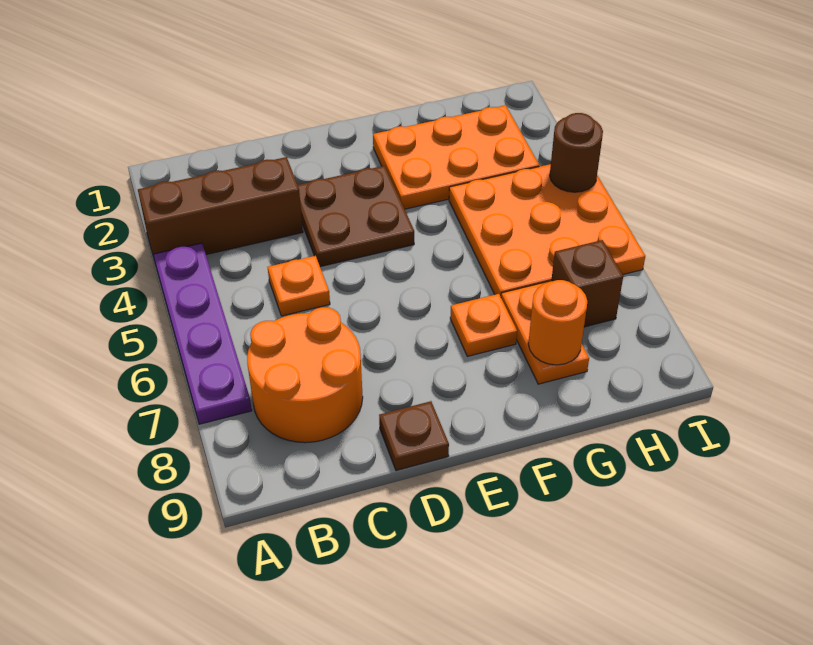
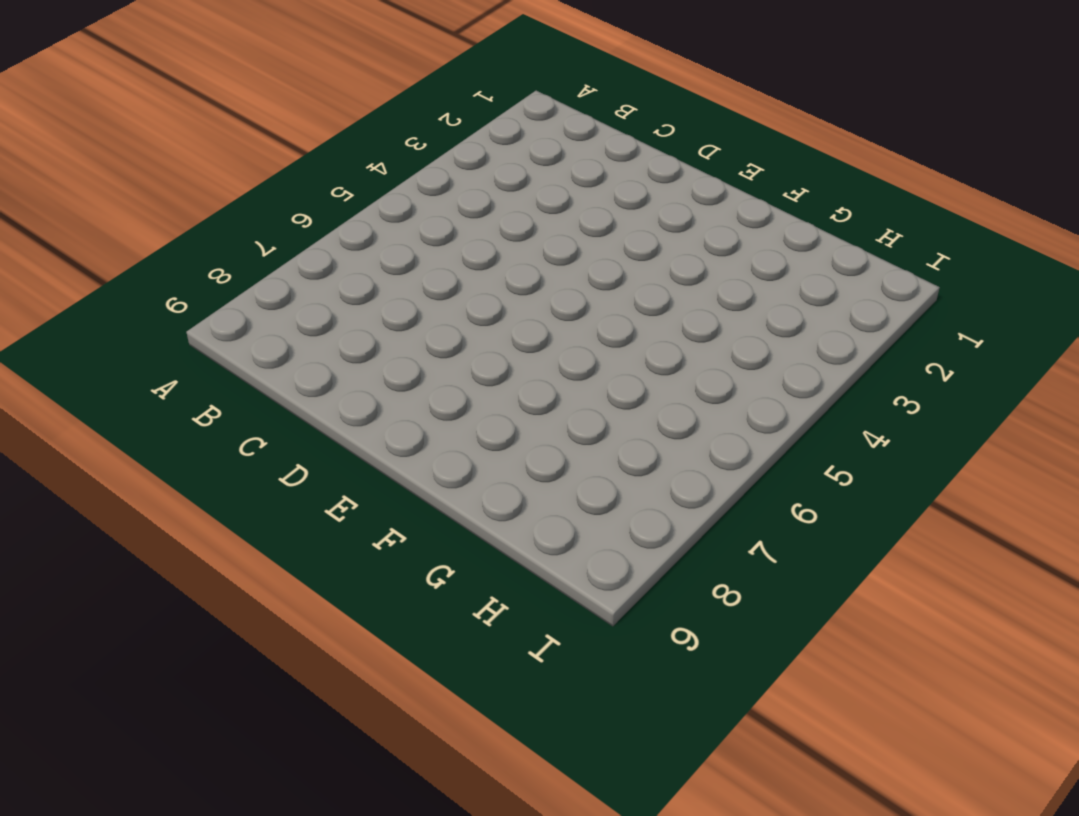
none -> brown brick A3:C3 level 1
none -> purple plate A4:A7 level 1
none -> orange round brick B7:C8 level 1

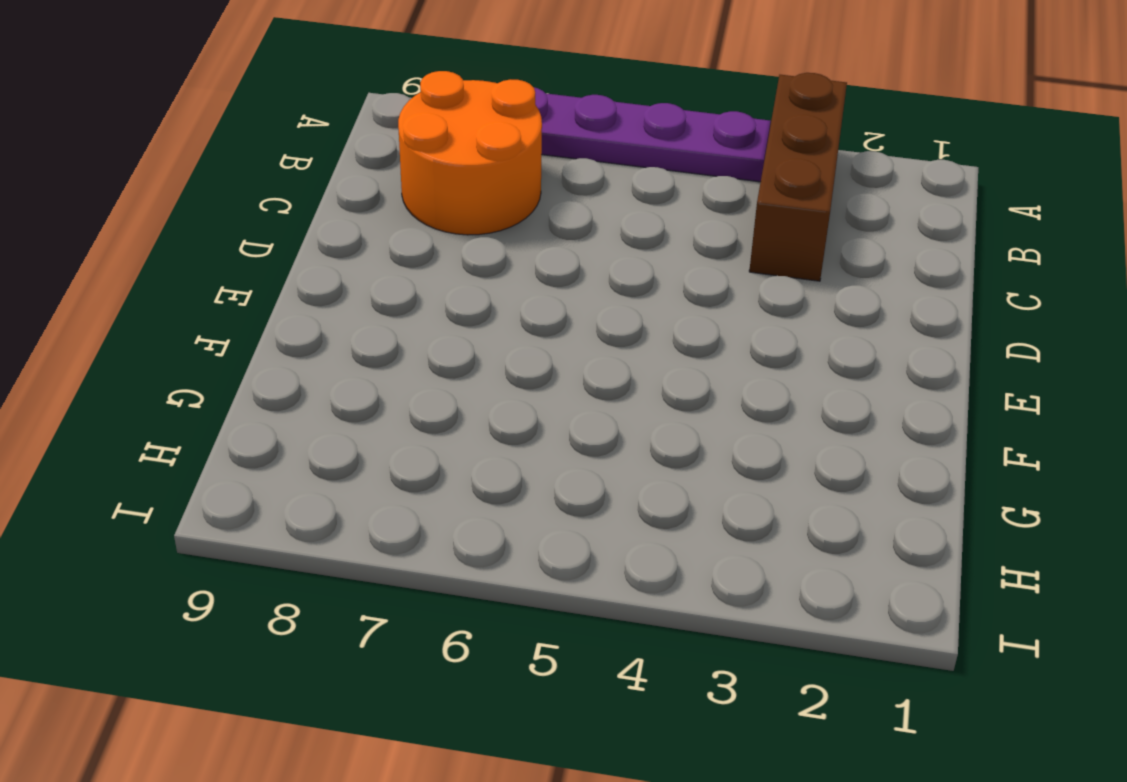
none -> orange plate C5 level 1
none -> brown plate D3:E4 level 1
none -> brown plate D9 level 1

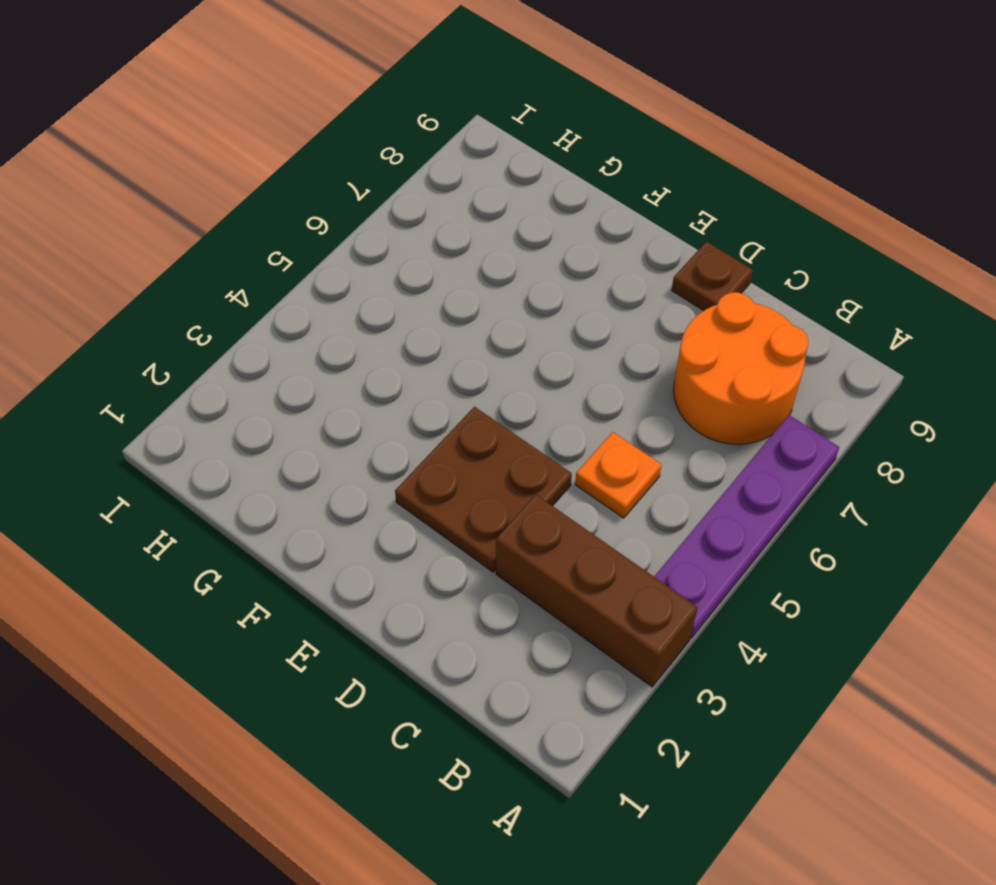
none -> orange plate F2:H3 level 1
none -> orange plate F7 level 1
none -> orange plate G4:I6 level 1

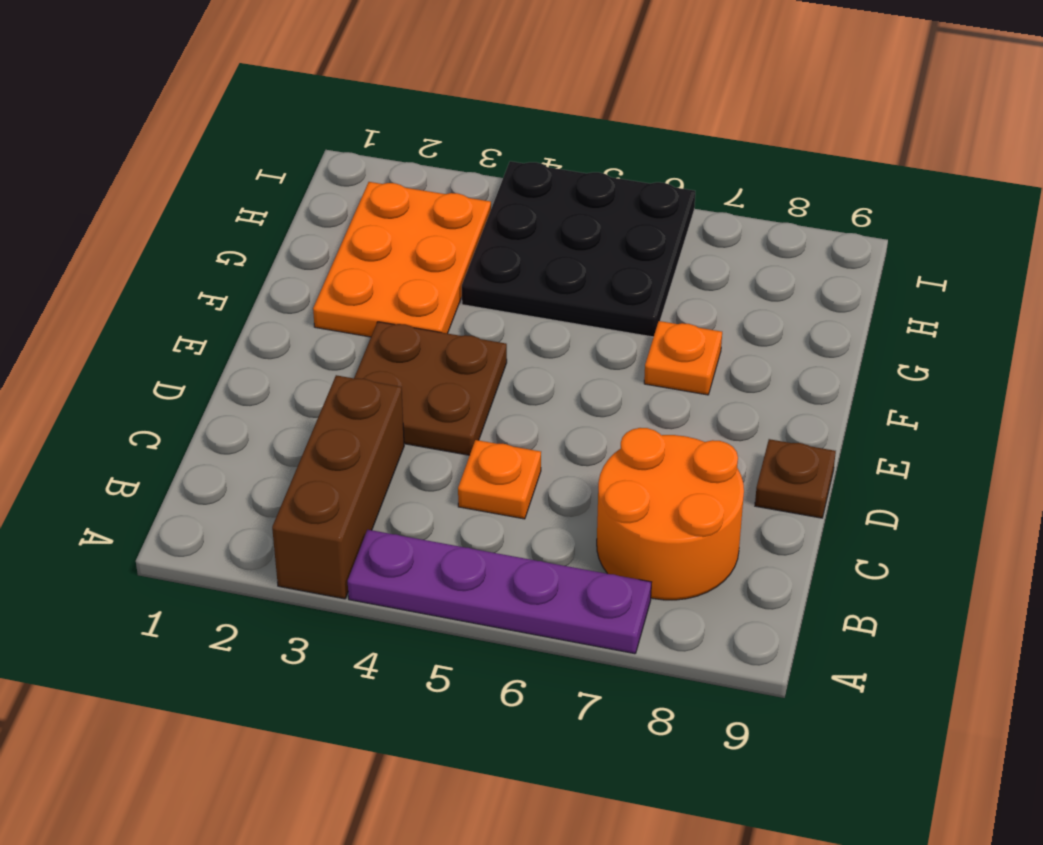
black plate G4:I6 level 1 -> orange plate G4:I6 level 1
none -> orange plate G7:G8 level 1
none -> brown brick H7 level 1
none -> orange round brick G8 level 2

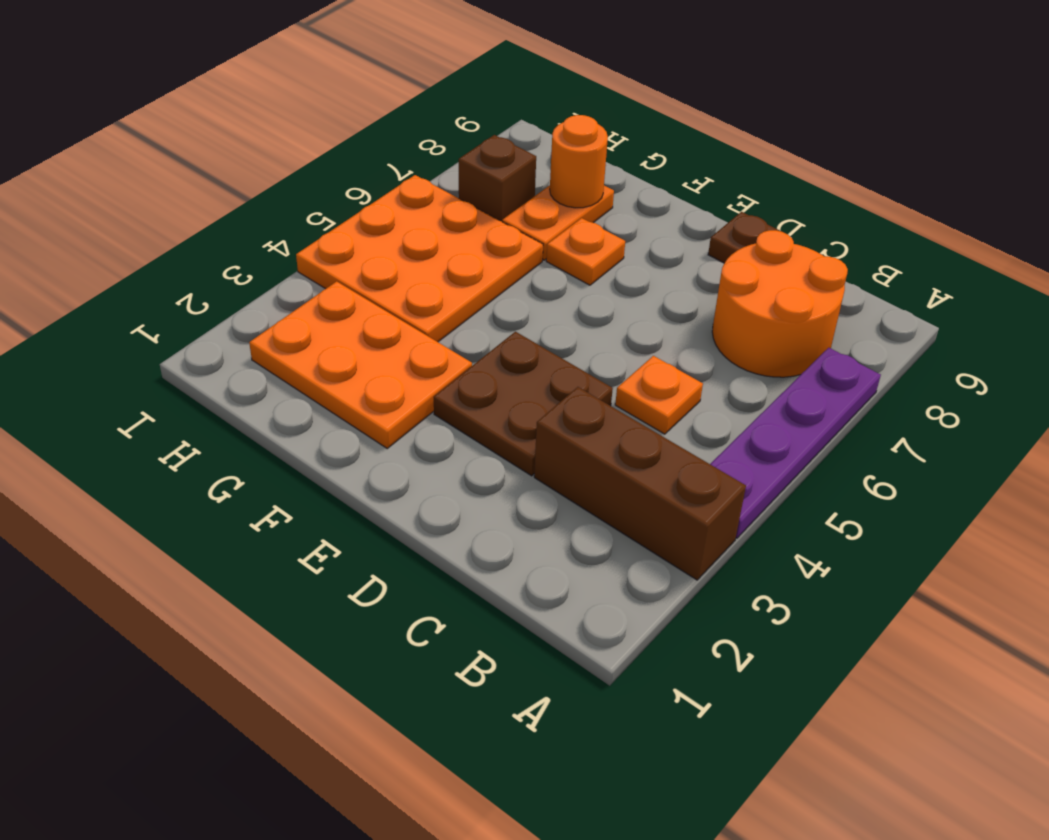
none -> brown round brick I4 level 2

